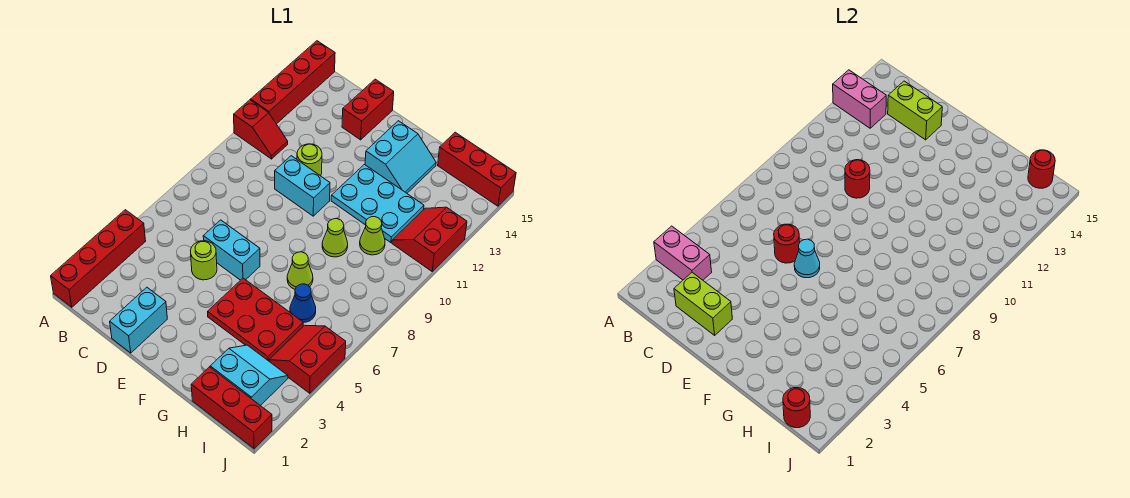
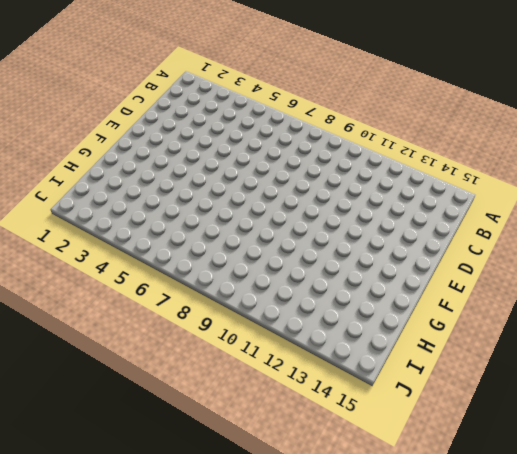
none -> red brick A1:A4 level 1
none -> red slope A11:B11 level 1 top A
none -> red brick A12:A15 level 1
none -> cyan brick D1:D2 level 1

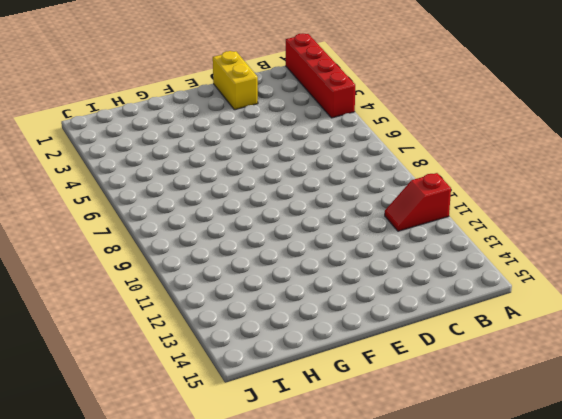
yellow brick D1:D2 level 1 -> cyan brick D1:D2 level 1
none -> red brick A12:A15 level 1
none -> lime round brick D5 level 1
none -> cyan brick D6:E6 level 1
none -> cyan brick D10:E10 level 1

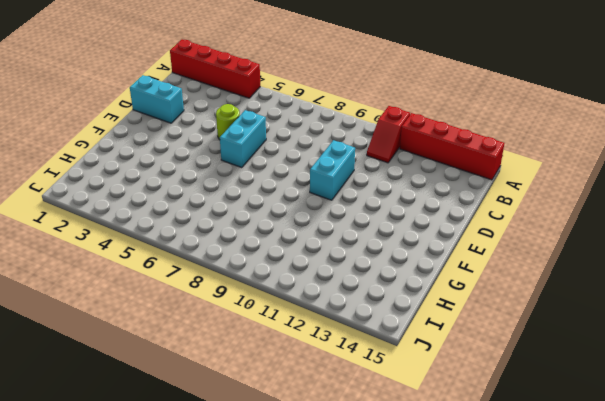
none -> lime round brick D11 level 1
none -> red brick D14:D15 level 1
none -> red plate F4:H5 level 1
none -> cyan plate F11:H12 level 1

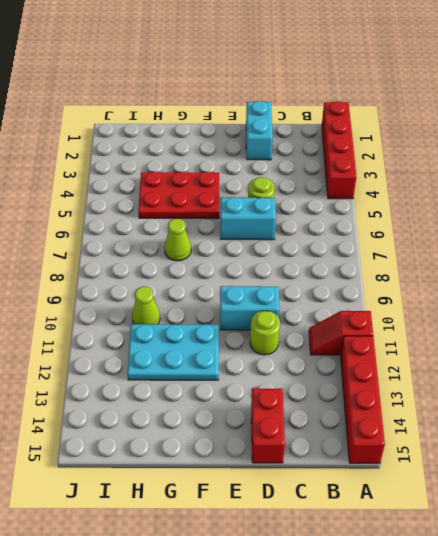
none -> cyan slope F13:G14 level 1 top F
none -> lime cone G9 level 1
none -> red brick H1:J1 level 1
none -> cyan slope H2:I3 level 1 top 2

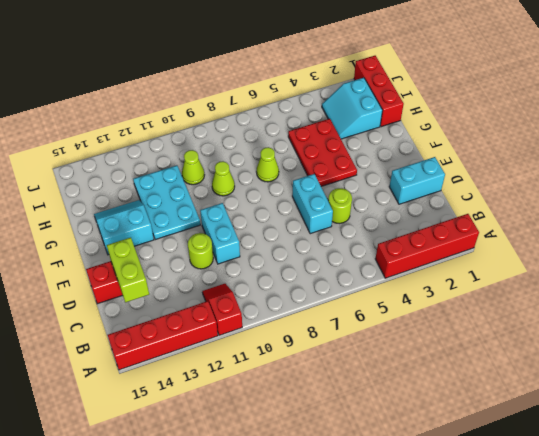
none -> blue cone H6 level 1
none -> red brick H15:J15 level 1
none -> red slope I4:J5 level 1 top J
none -> red slope I11:J12 level 1 top J

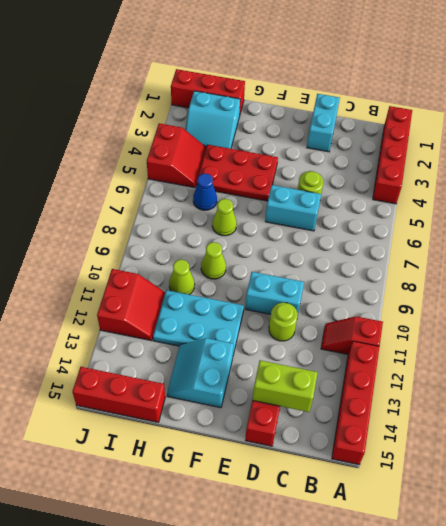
none -> pink brick A3:B3 level 2
none -> pink brick A13:B13 level 2
none -> lime brick C2:D2 level 2
none -> red round brick D6 level 2

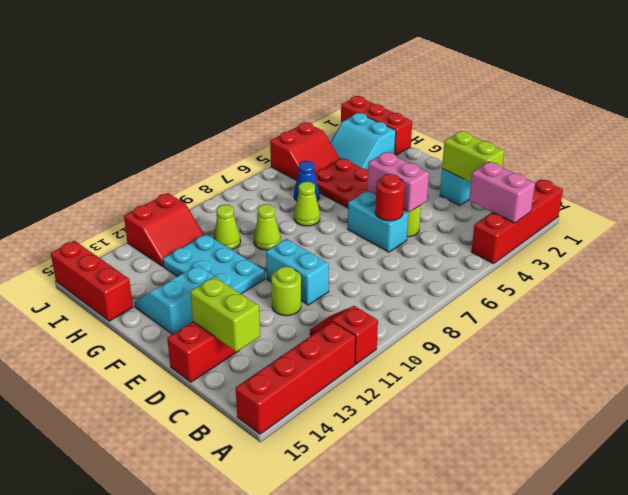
pink brick D5:E5 level 2 -> pink brick A13:B13 level 2
none -> red round brick D10 level 2
none -> cyan cone E6 level 2
none -> red round brick I1 level 2
none -> red round brick I15 level 2

